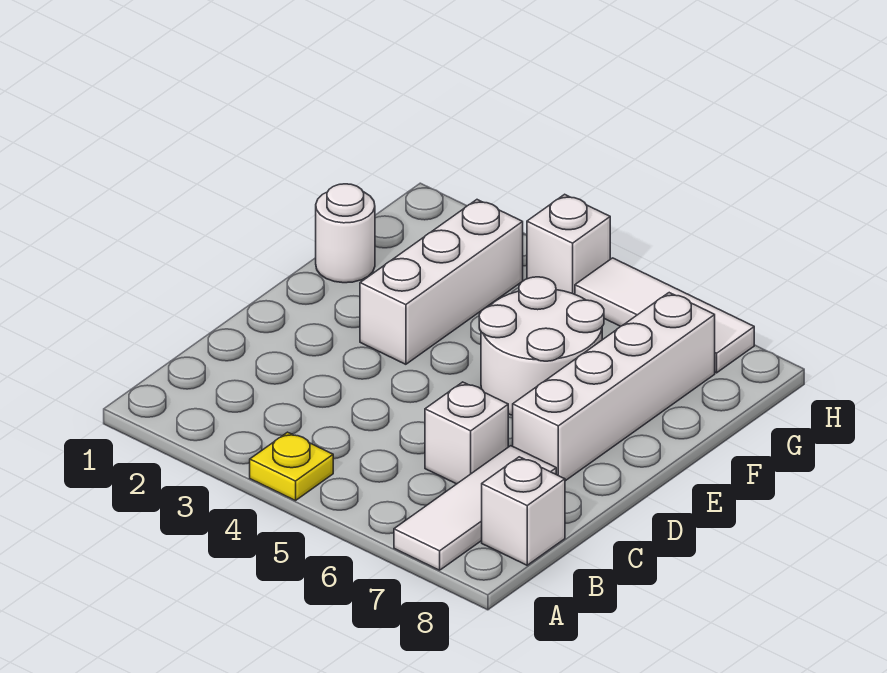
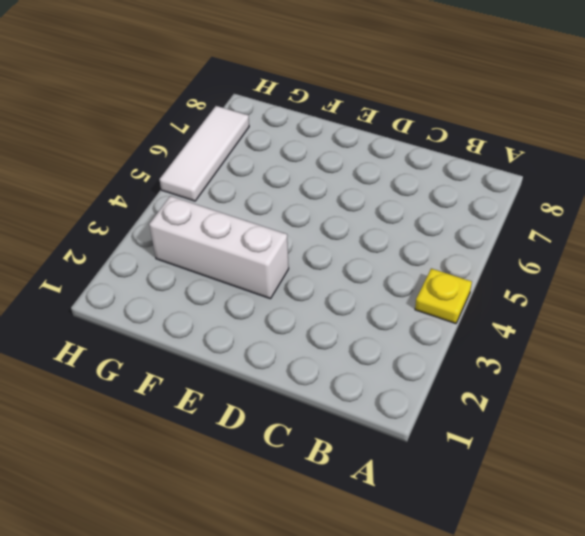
none -> white tile A7:C7 level 1
none -> white brick B8 level 1

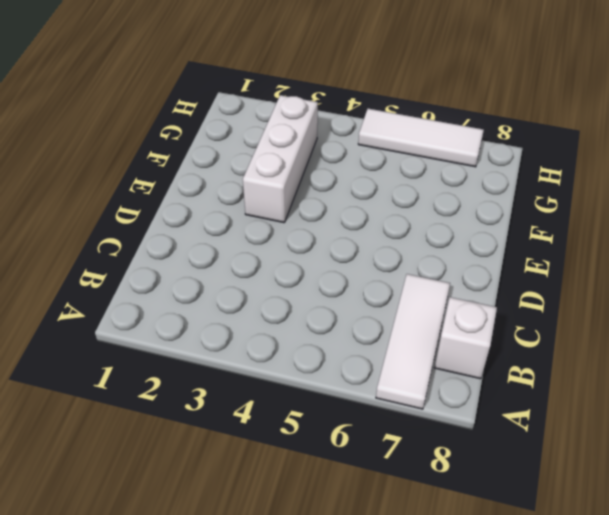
none -> yellow plate A4 level 1
none -> white brick C6 level 1

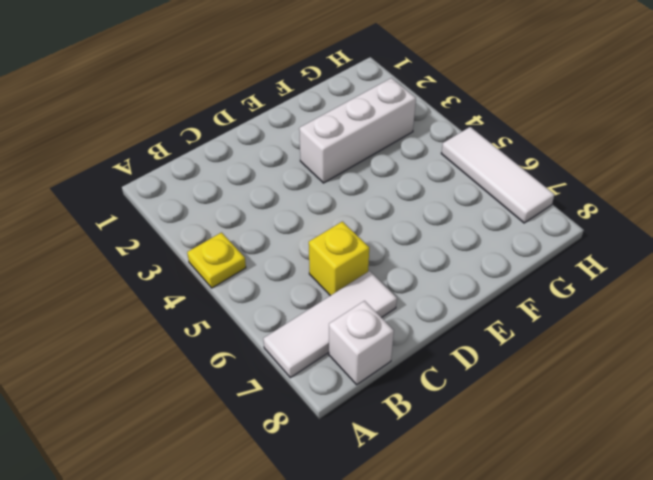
yellow brick C6 level 1 -> white brick C6 level 1
none -> white brick D7:G7 level 1
none -> white round brick E5:F6 level 1

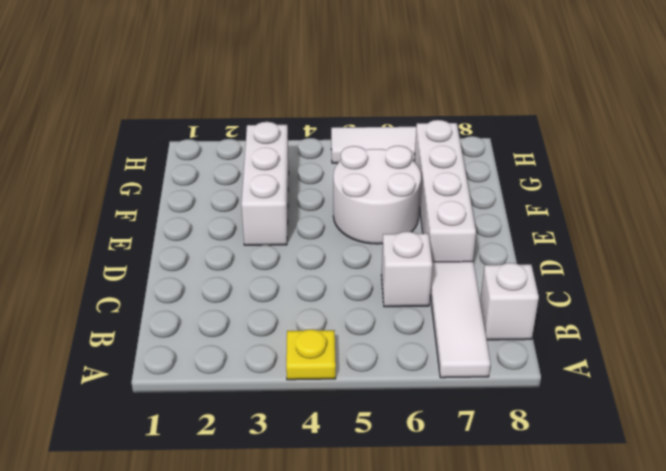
none -> white round brick F1 level 1
none -> white brick H4 level 1

